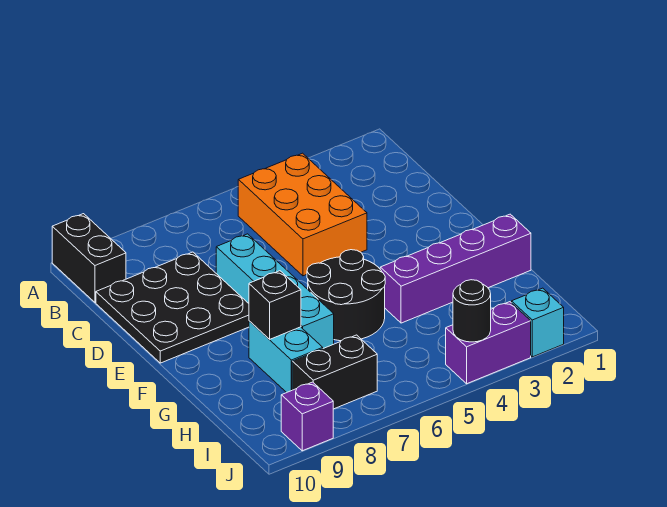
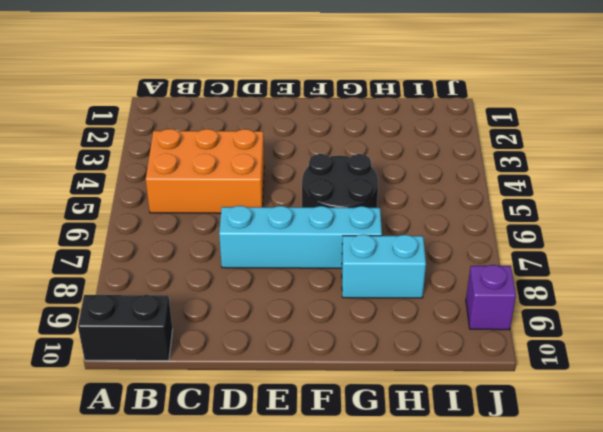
none -> black plate C8:E10 level 1
none -> purple brick G1:G4 level 1
none -> black brick I7:I8 level 1

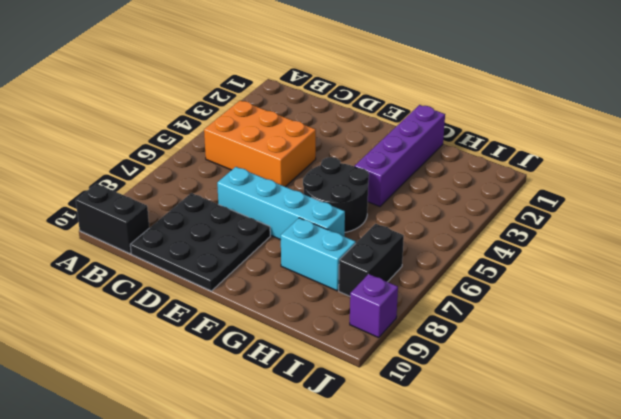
none -> cyan brick J2 level 1
none -> purple brick J3:J4 level 1
none -> black brick G8 level 2

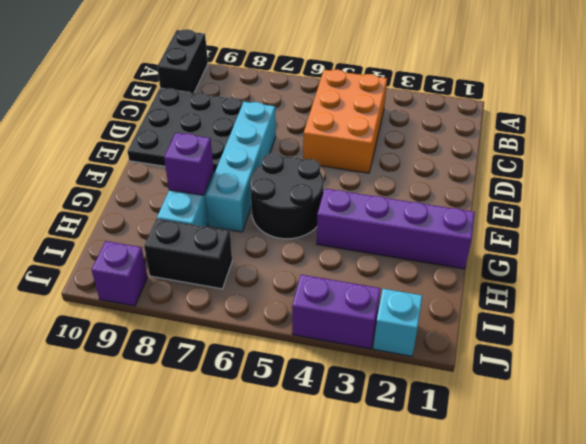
purple brick G8 level 2 -> black brick G8 level 2
none -> black round brick J4 level 2

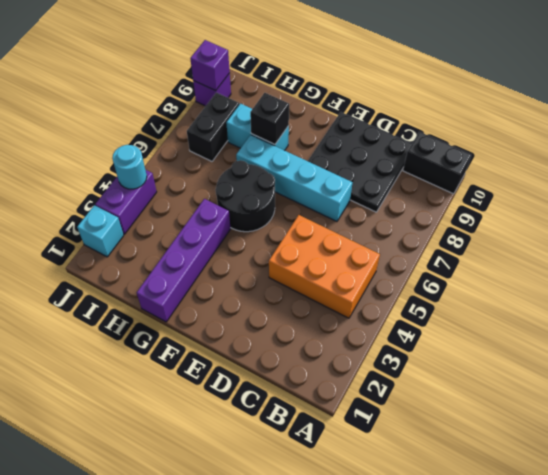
cyan round brick J4 level 2 -> black round brick J4 level 2
purple brick J9 level 2 -> none

